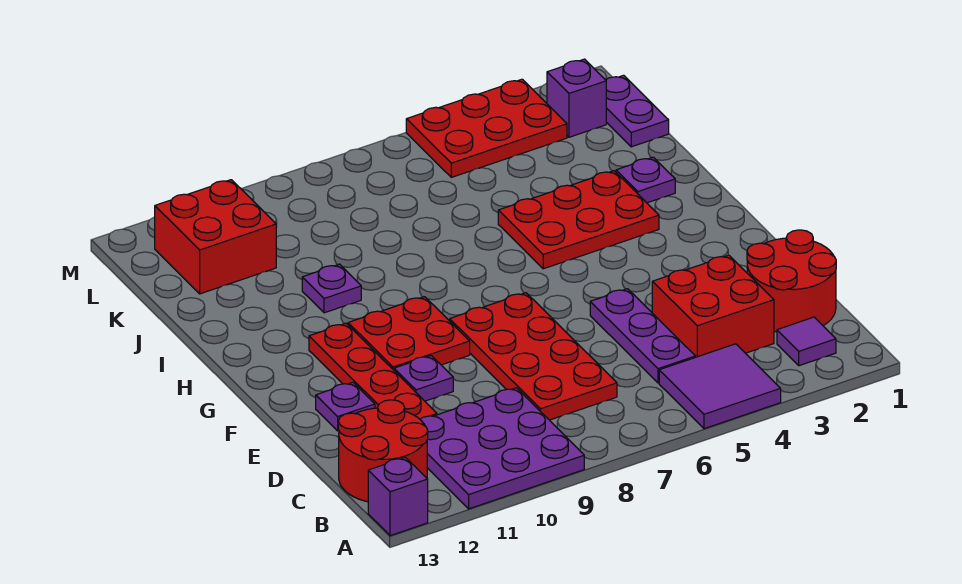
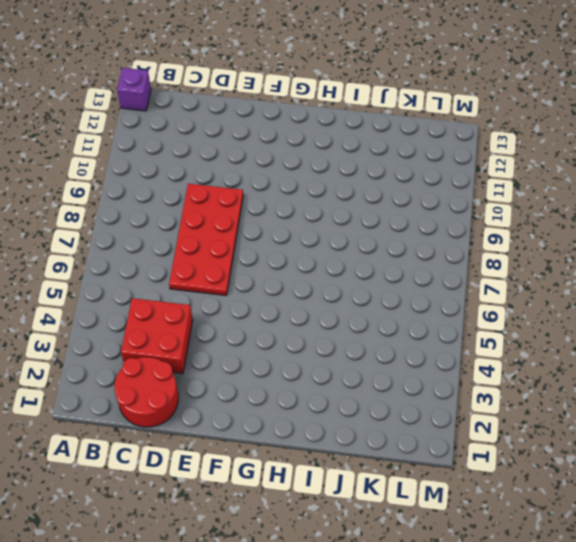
red plate D6:E9 level 1 -> red plate C7:F8 level 1
none -> purple tile A4:B5 level 1
none -> purple plate A9:C11 level 1
none -> purple tile B2 level 1

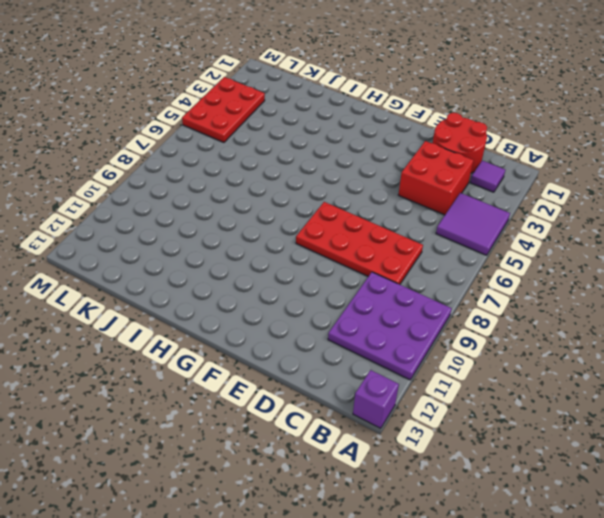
none -> red round brick B12:C13 level 1
none -> purple plate C5:E5 level 1
none -> red plate D11:G11 level 1

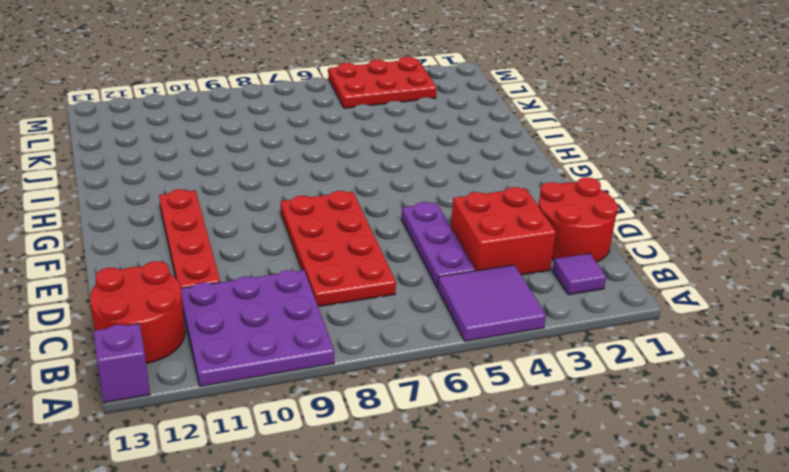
none -> purple plate E10 level 1
none -> purple plate E12 level 1
none -> red plate F9:G10 level 1

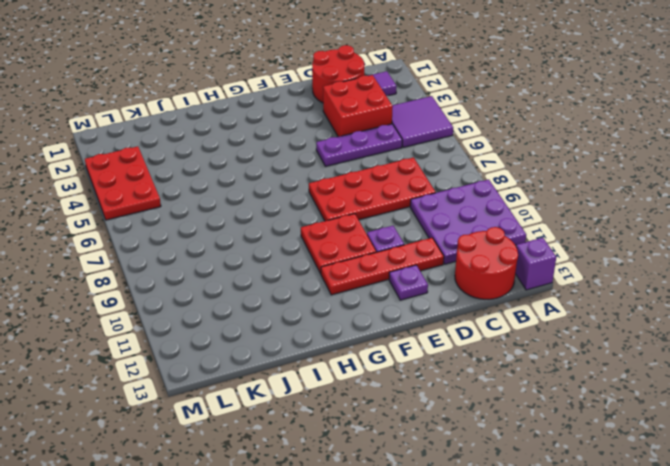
none -> red plate H3:I5 level 1
none -> purple plate I2 level 1
none -> purple plate I10 level 1

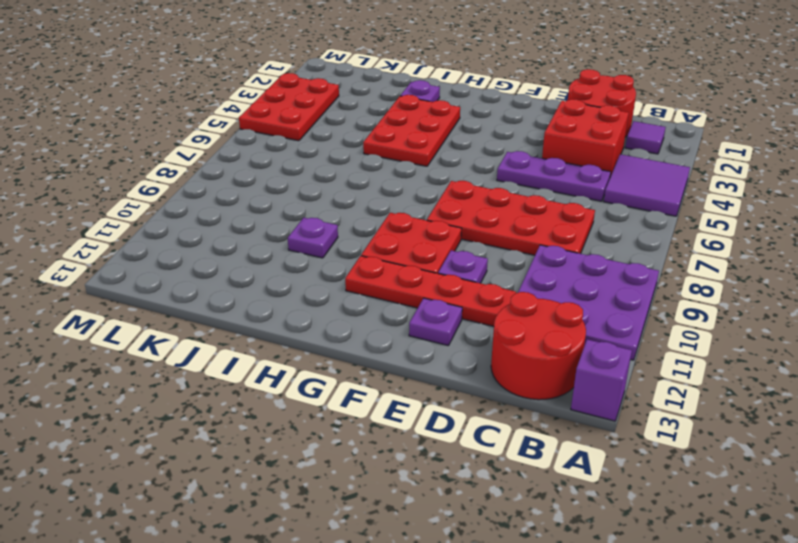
none -> purple plate K1:L1 level 1
none -> red brick K11:L12 level 1
none -> purple brick L2 level 1

